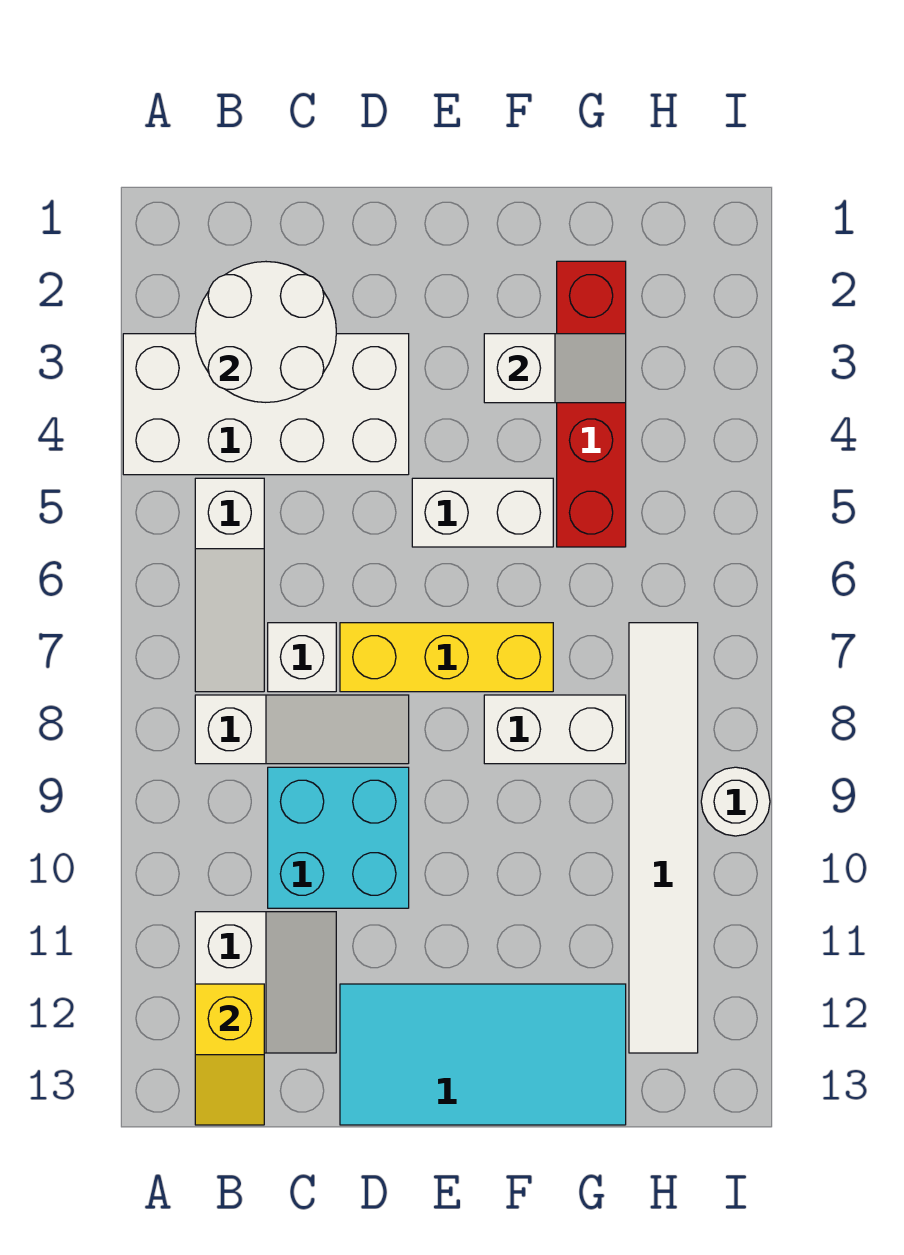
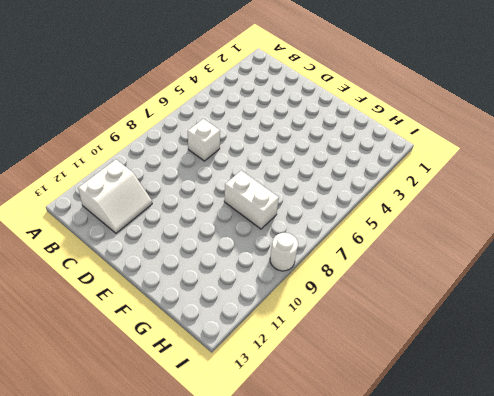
none -> white brick A3:D4 level 1
none -> white slope B5:B7 level 1 top 5
none -> white slope B8:D8 level 1 top B

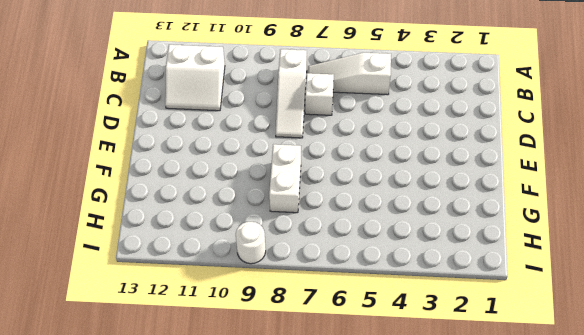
none -> white brick A3:D4 level 1
none -> cyan brick C9:D10 level 1
none -> yellow brick D7:F7 level 1

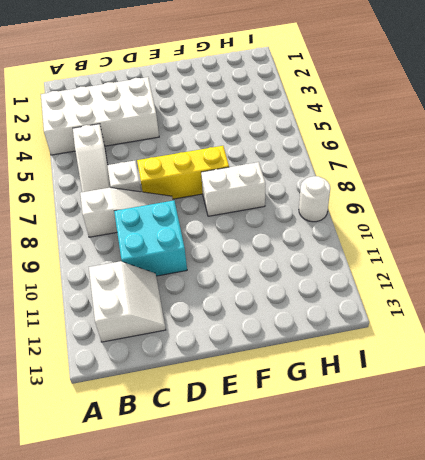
none -> cyan tile D12:G13 level 1
none -> white brick E5:F5 level 1
none -> red brick G2:G5 level 1

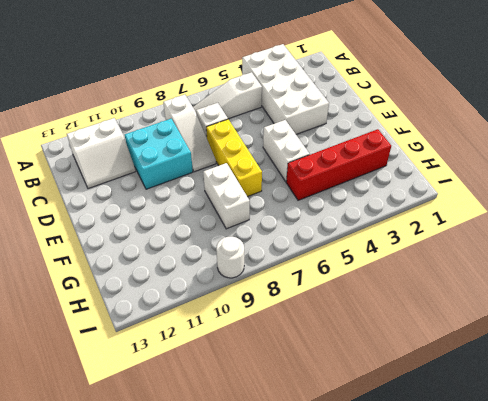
none -> cyan tile D12:G13 level 1
none -> white tile H7:H12 level 1
none -> white round brick B2:C3 level 2

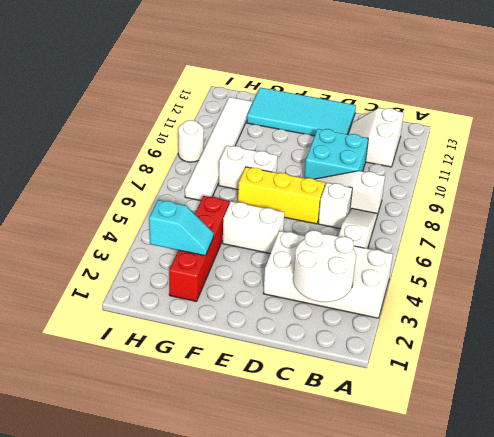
cyan slope G3:H3 level 2 top H -> white slope F3:G3 level 2 top F
none -> yellow slope B12:B13 level 2 top 12

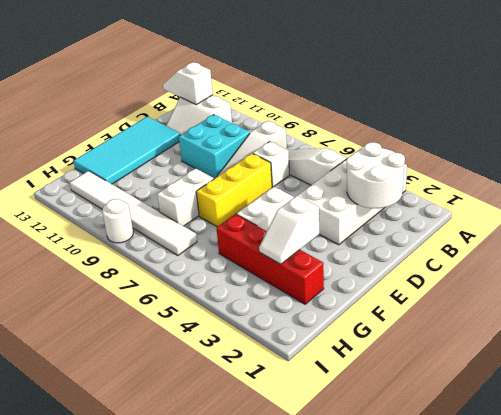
white slope B12:B13 level 2 top 12 -> yellow slope B12:B13 level 2 top 12

